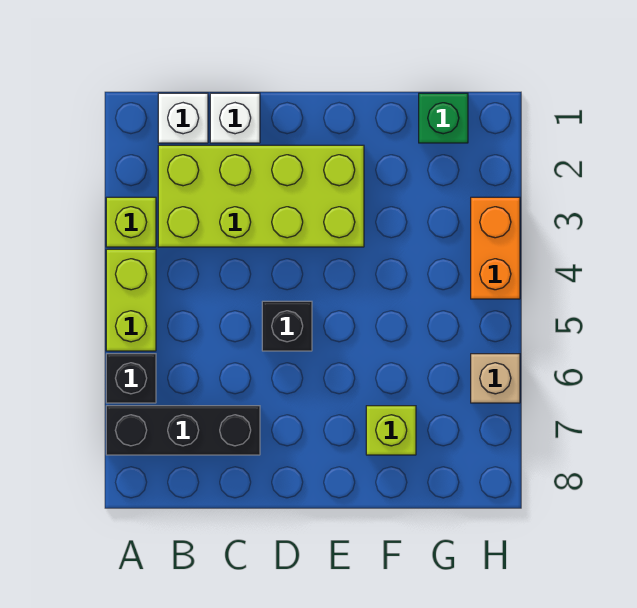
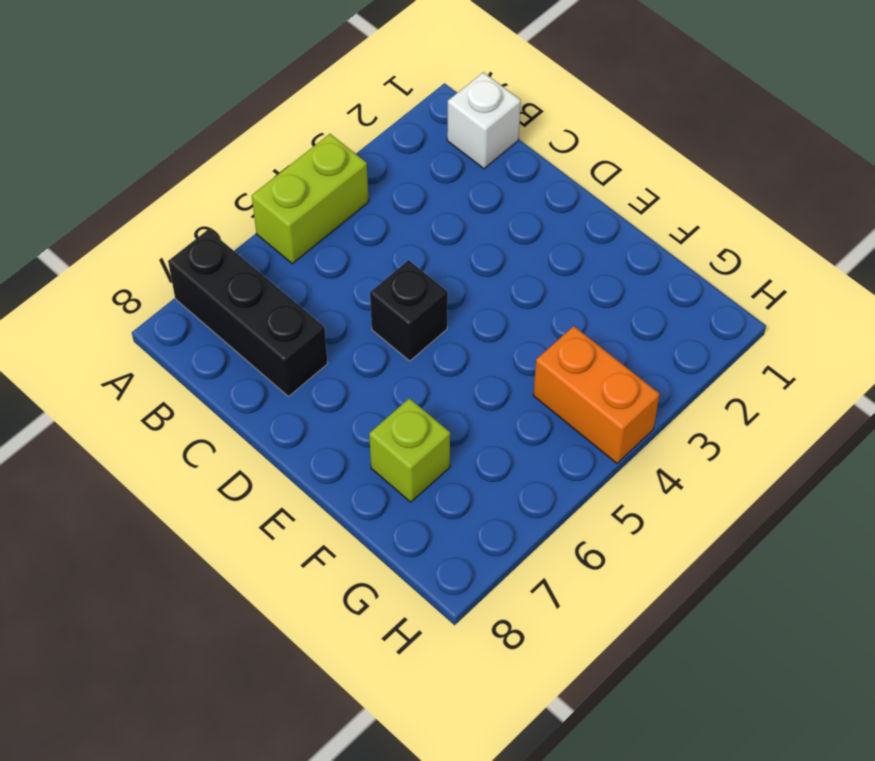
orange brick G4:H4 level 1 -> orange brick H3:H4 level 1
none -> lime brick A3 level 1
none -> black brick A6 level 1
none -> lime brick B2:E3 level 1

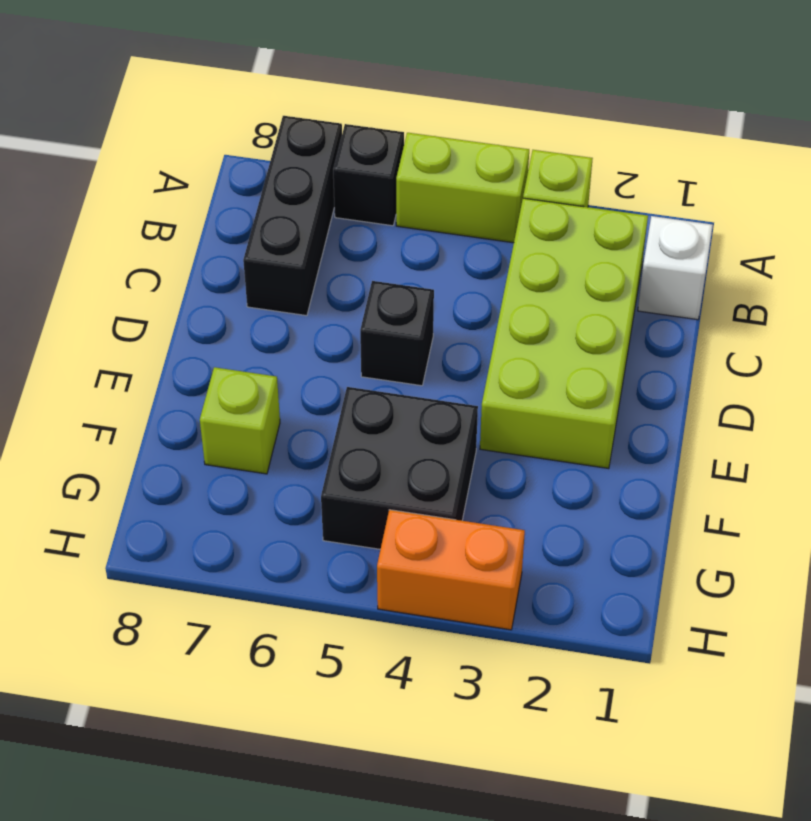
black brick F4:G5 level 1 -> none
none -> white brick C1 level 1
none -> green brick G1 level 1
none -> tan brick H6 level 1

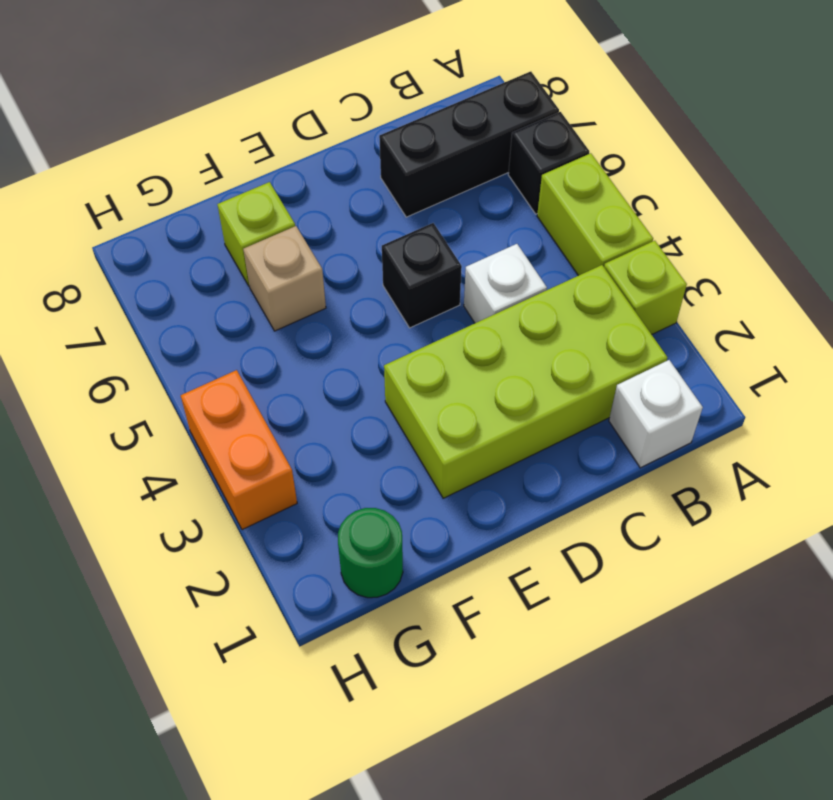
white brick C4 level 1 -> white brick C1 level 1
tan brick F6 level 1 -> tan brick H6 level 1
green round brick G1 level 1 -> green brick G1 level 1

